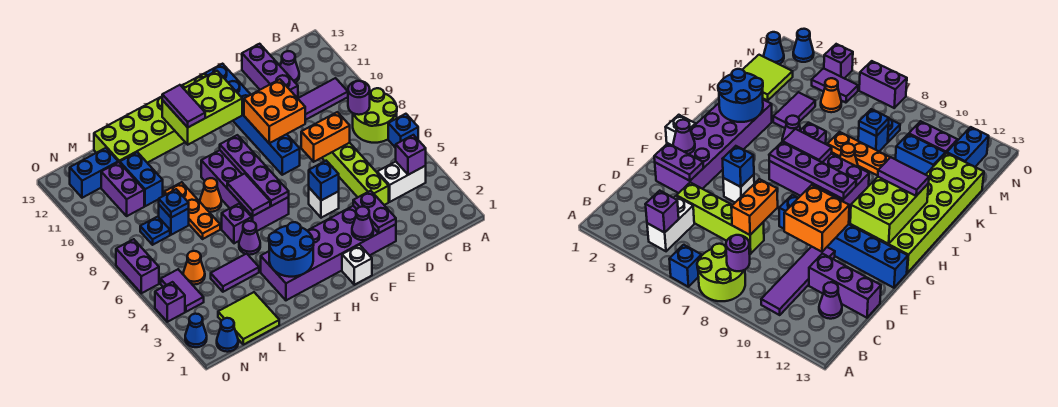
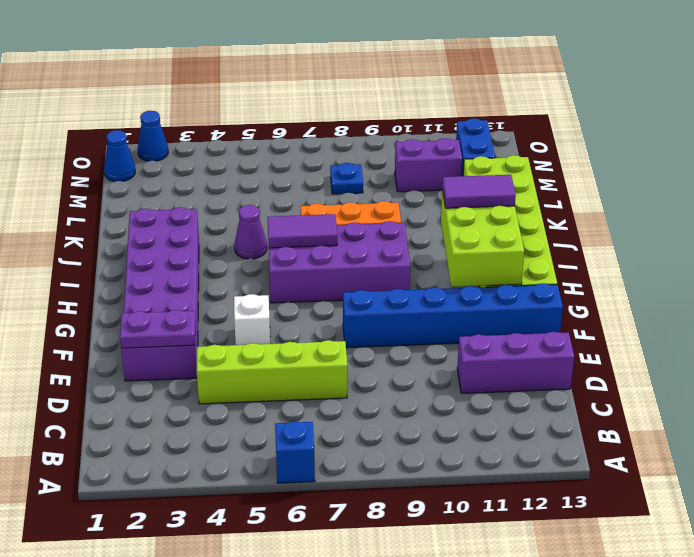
none -> lime round brick A7:B8 level 1
none -> white brick B4:C4 level 1
none -> purple tile B10:E10 level 1
none -> purple cone C12 level 1

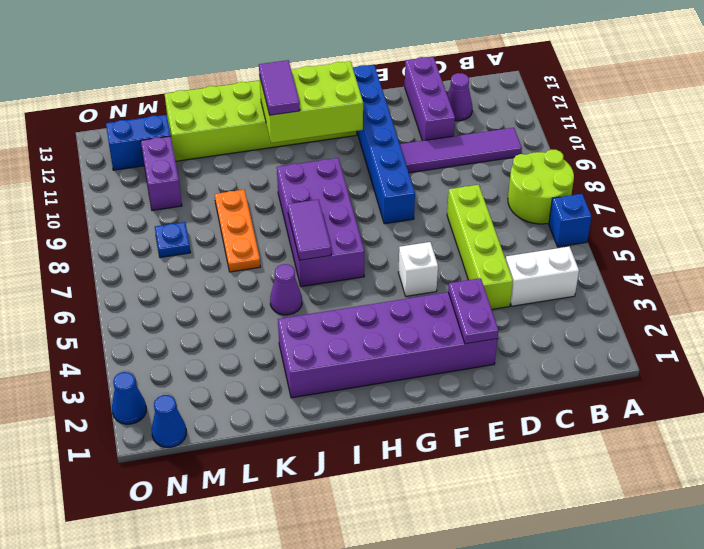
none -> white brick G1 level 1
none -> purple brick J6 level 1
none -> orange cone J8 level 1
none -> purple tile K4:L4 level 1

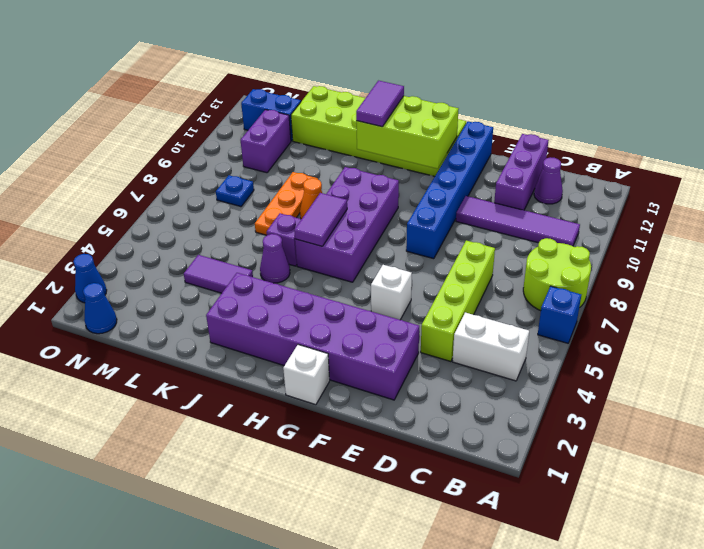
none -> lime tile L1:M2 level 1
none -> blue brick L8 level 1
none -> blue brick L10:L11 level 1
none -> orange cone M5 level 1

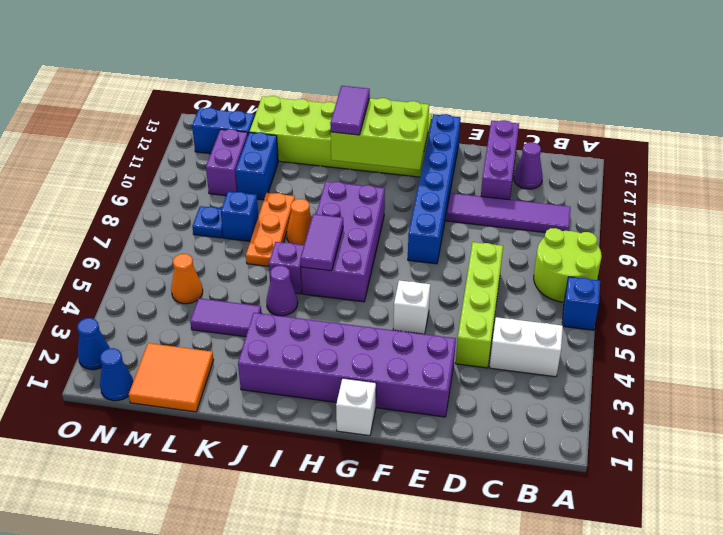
orange tile L1:M2 level 1 -> lime tile L1:M2 level 1
none -> purple tile N4:N5 level 1
none -> purple brick O4 level 1
none -> purple brick O6:O7 level 1
none -> purple brick B4 level 2

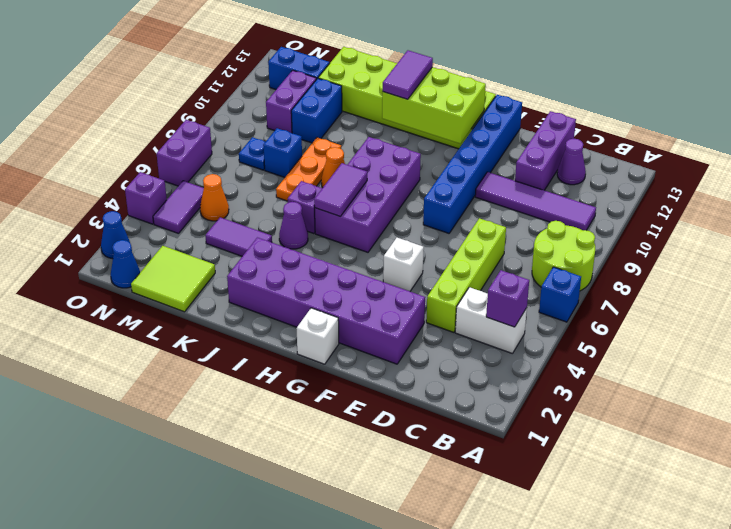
none -> purple round brick B8 level 2
none -> orange brick D7:E7 level 2
none -> purple plate E2:E3 level 2
none -> orange brick E9:F10 level 2

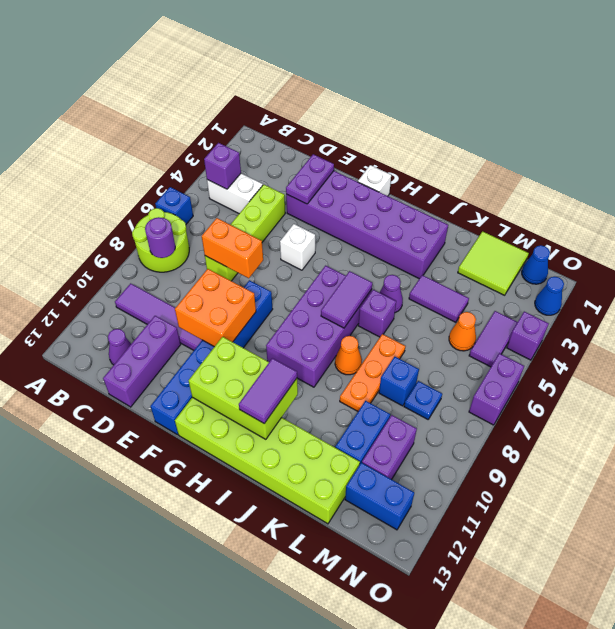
none -> purple cone F2 level 2
none -> blue brick F5 level 2
none -> purple plate H6:H9 level 2
none -> blue round brick I2:J3 level 2

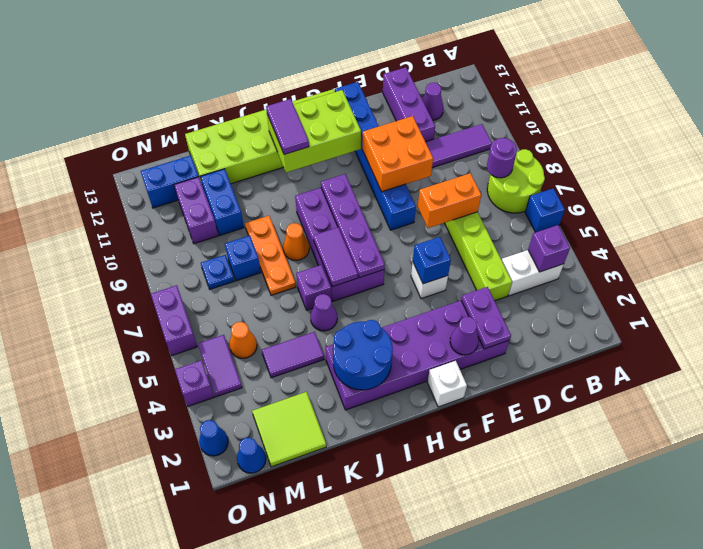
none -> blue plate L8 level 2

